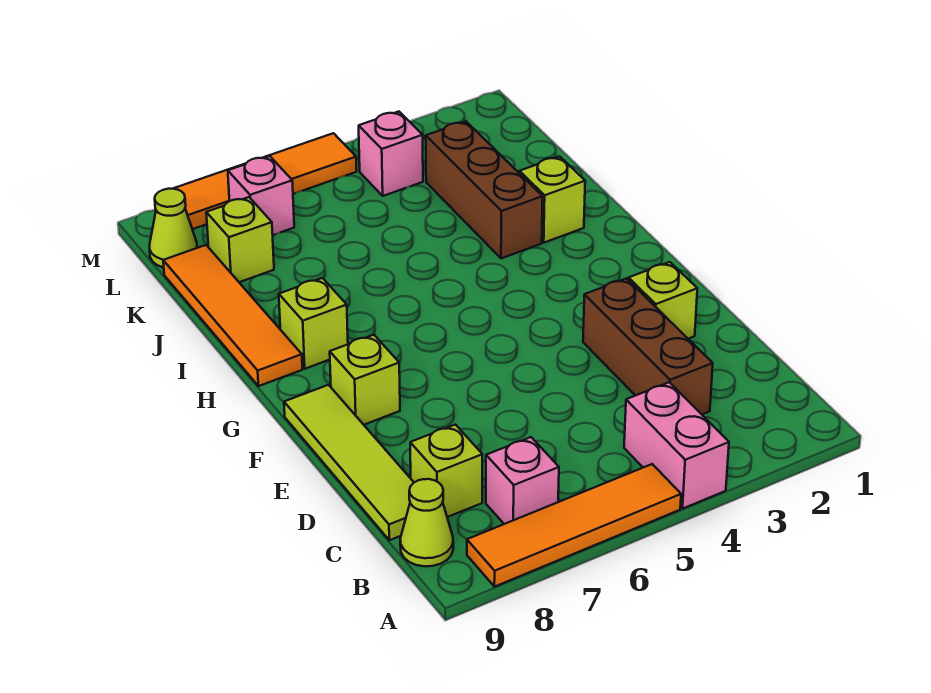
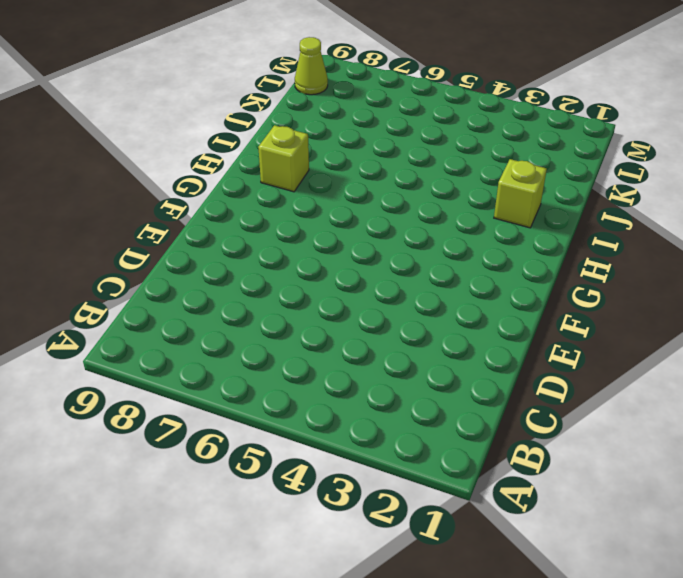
none -> pink brick A4:B4 level 1
none -> orange tile A5:A8 level 1
none -> pink brick B7 level 1

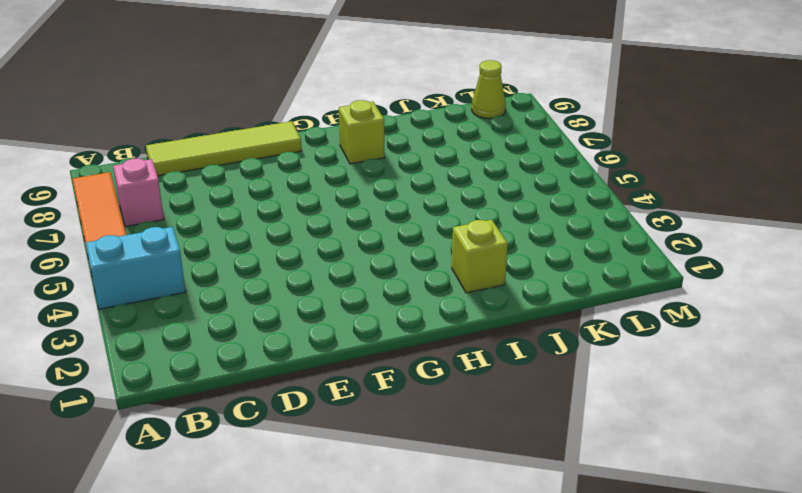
cyan brick A4:B4 level 1 -> pink brick A4:B4 level 1
none -> lime cone B9 level 1
none -> brown brick C3:E3 level 1
none -> lime brick C8 level 1

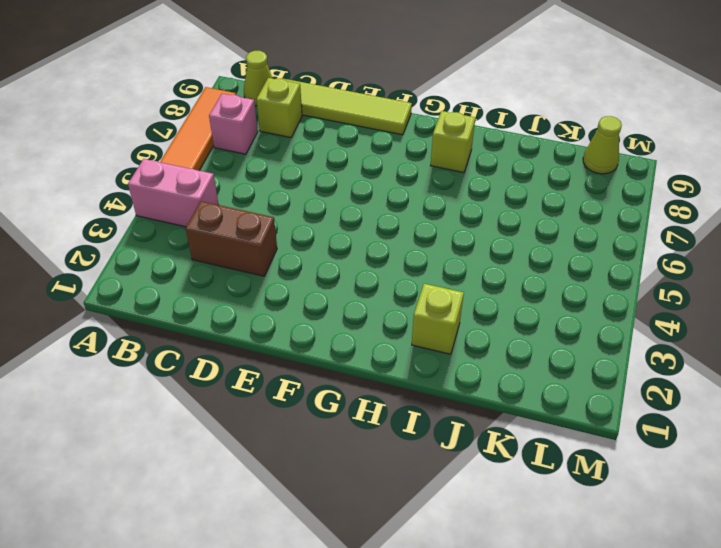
brown brick C3:D3 level 1 -> brown brick C3:E3 level 1
none -> lime brick E2 level 1
none -> lime brick F8 level 1
none -> orange tile H9:K9 level 1

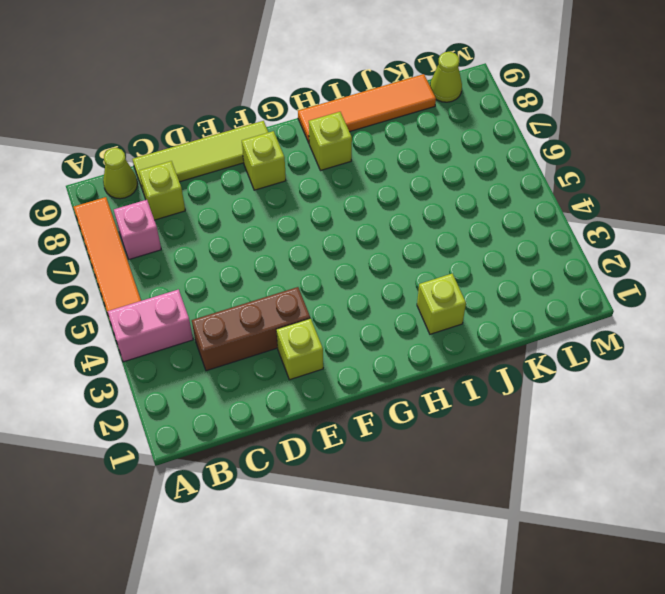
none -> brown brick I3:K3 level 1
none -> lime brick K8 level 1
none -> pink brick L4 level 1

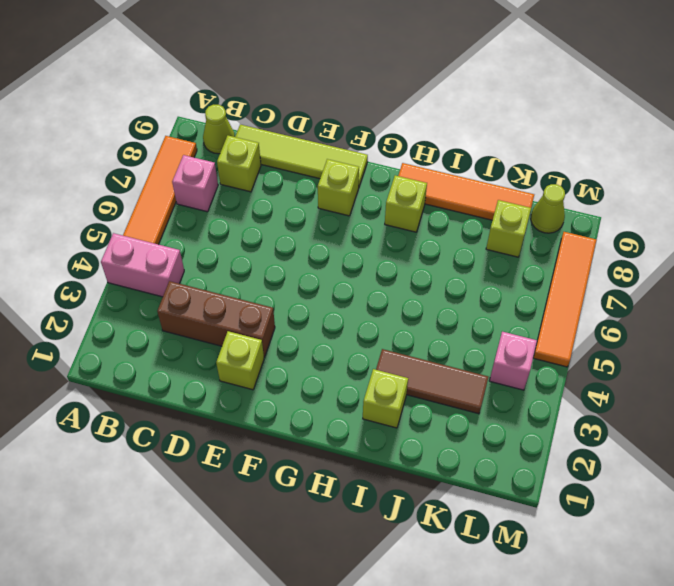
brown tile I3:K3 level 1 -> brown brick I3:K3 level 1
none -> pink brick L7 level 1

